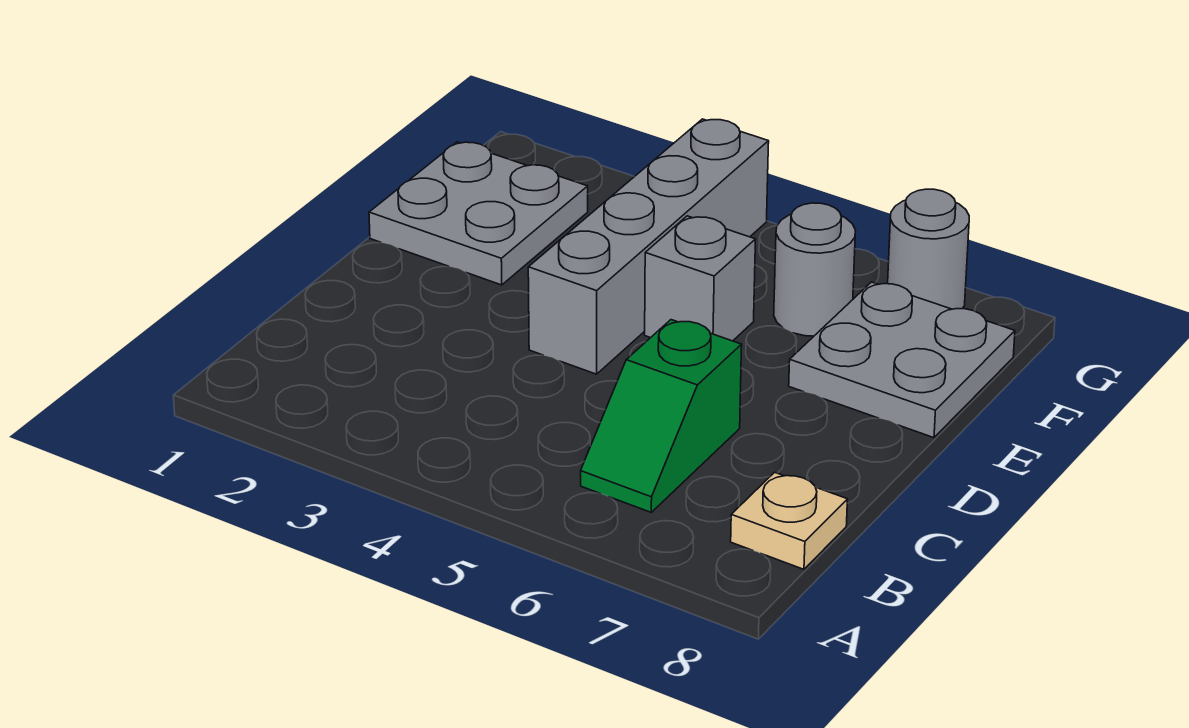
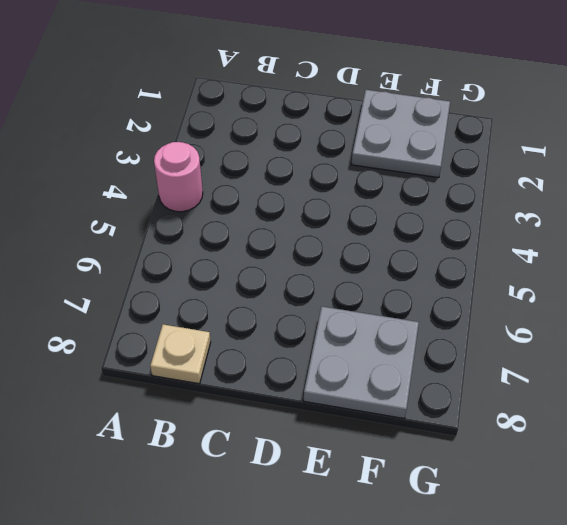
pink round brick A4 level 1 -> none
none -> green slope B6:C6 level 1 top C
none -> grey brick D4:G4 level 1

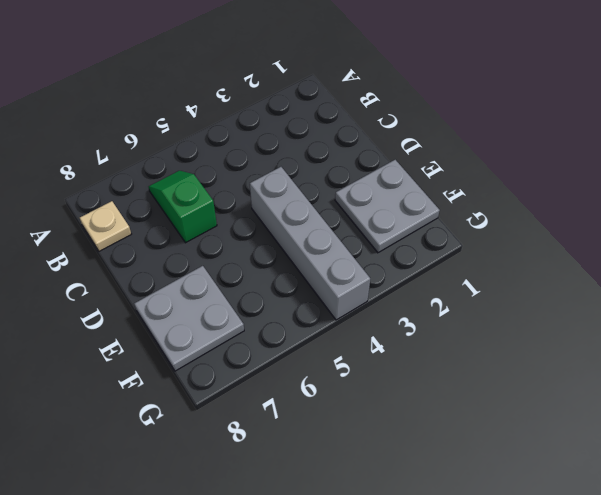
none -> grey brick E5 level 1
none -> grey round brick F6 level 1

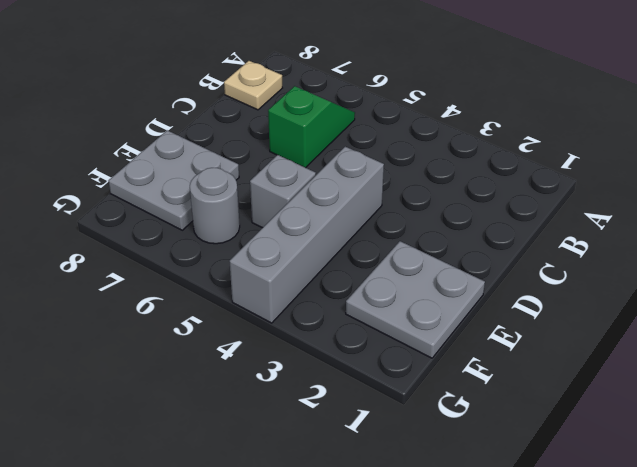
none -> grey round brick G7 level 1

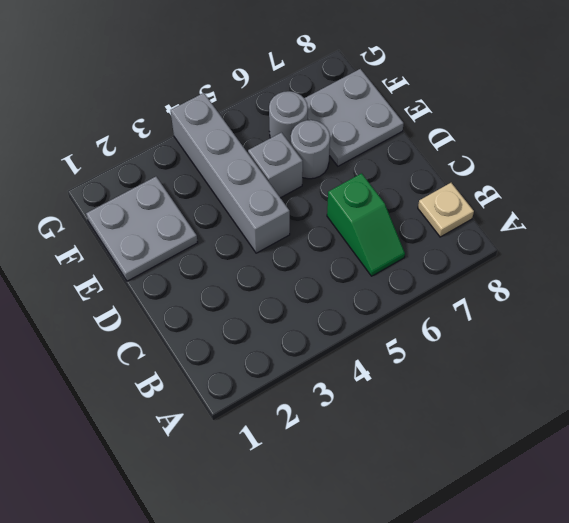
grey round brick E6 level 1 -> grey round brick G7 level 1

